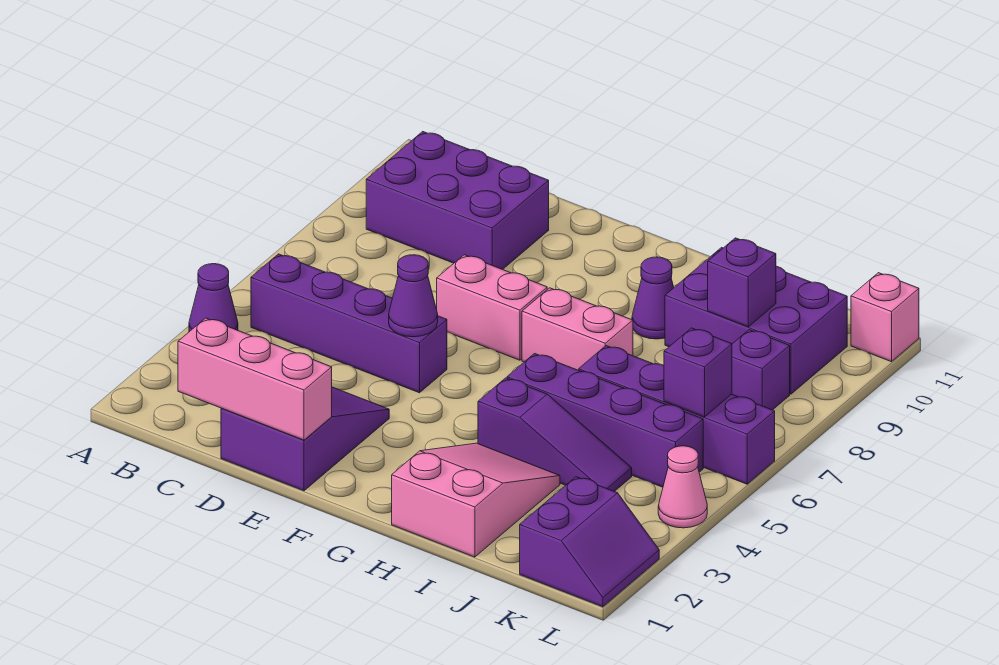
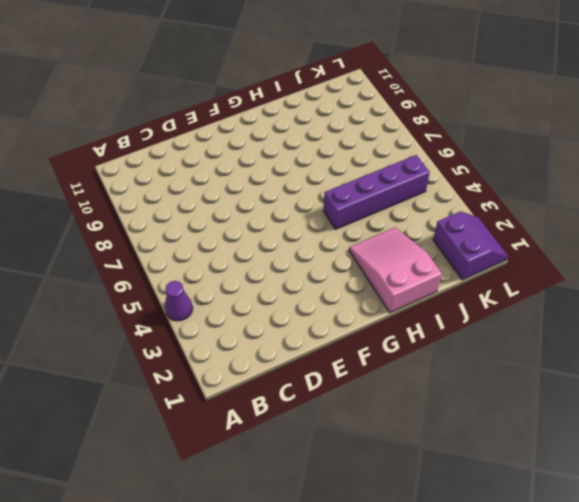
none -> purple brick B5:E5 level 1
none -> purple brick B9:D10 level 1
none -> purple slope D1:E3 level 1 top 1

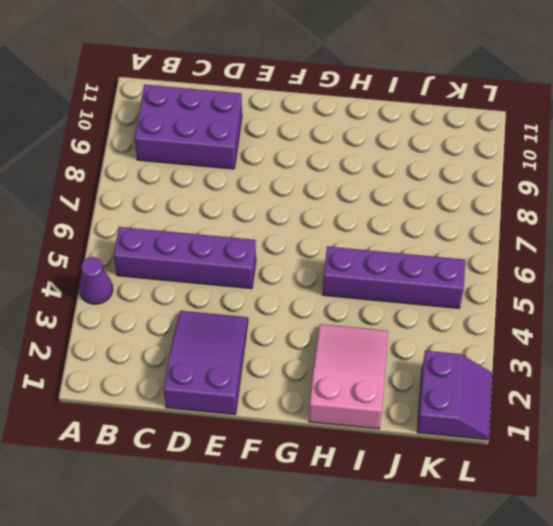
none -> pink brick E7:F7 level 1
none -> pink brick G7:H7 level 1
none -> purple slope H4:J4 level 1 top H

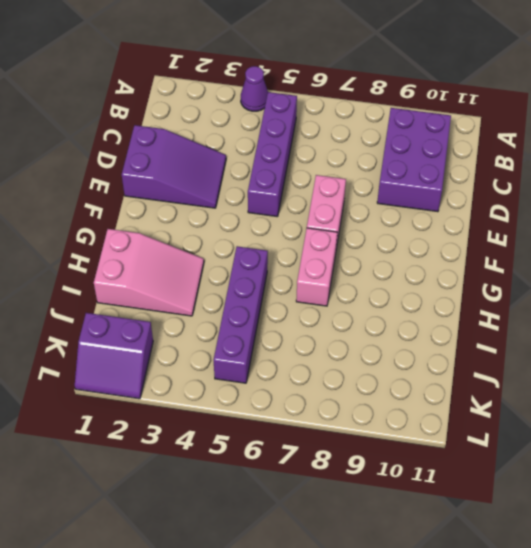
none -> purple slope H4:J4 level 1 top H
none -> purple cone H9 level 1
none -> purple brick I6:L6 level 1

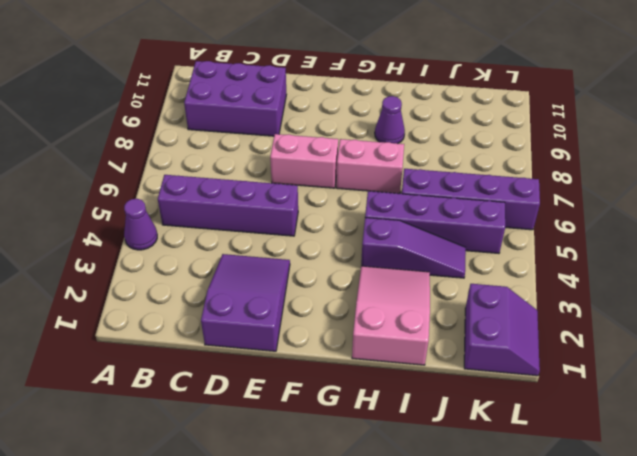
none -> purple brick I9:K10 level 1
none -> purple brick K8 level 1
none -> pink cone L4 level 1

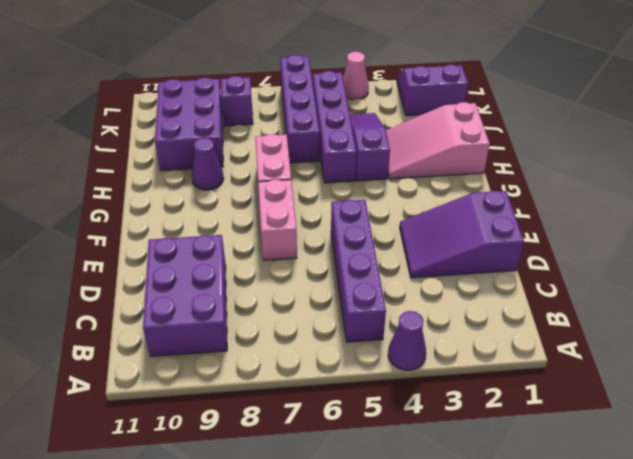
none -> pink brick L11 level 1
none -> pink brick C1:E1 level 2
none -> purple cone E5 level 2

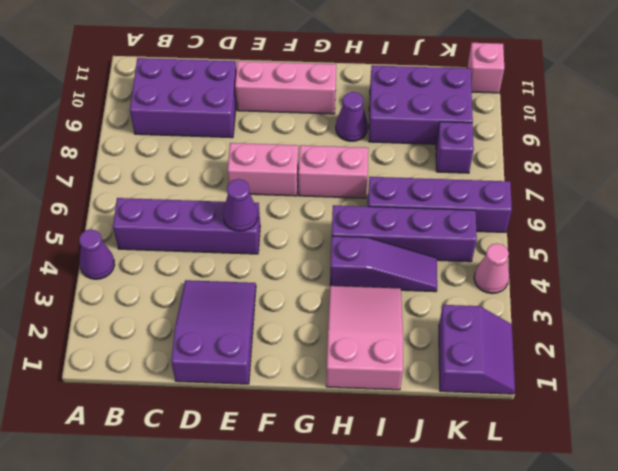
pink brick E10:G10 level 1 -> pink brick C1:E1 level 2
none -> purple brick J9 level 2
none -> purple brick K6 level 2

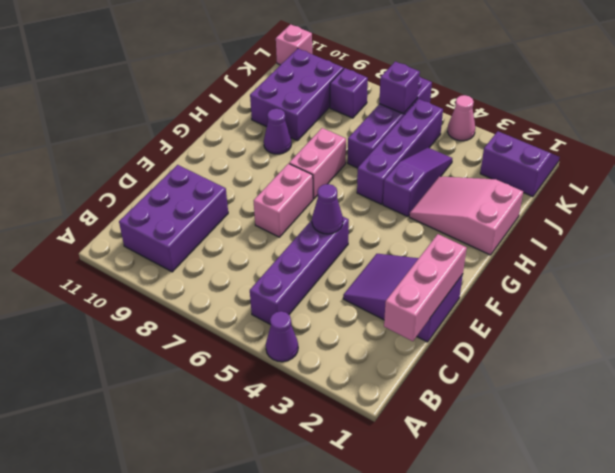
none -> purple brick J9 level 2

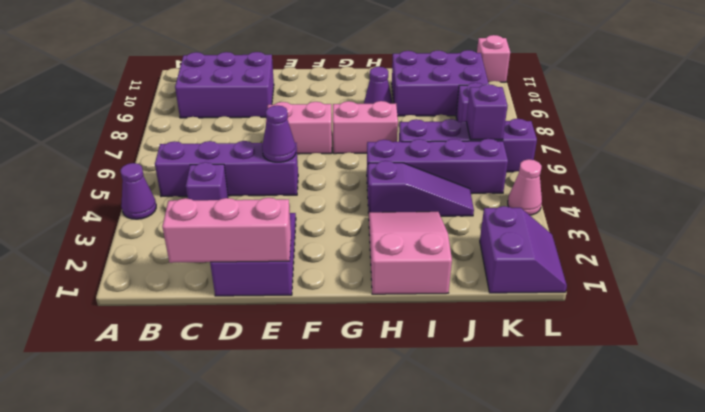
purple brick C4 level 1 -> purple brick J9 level 2

